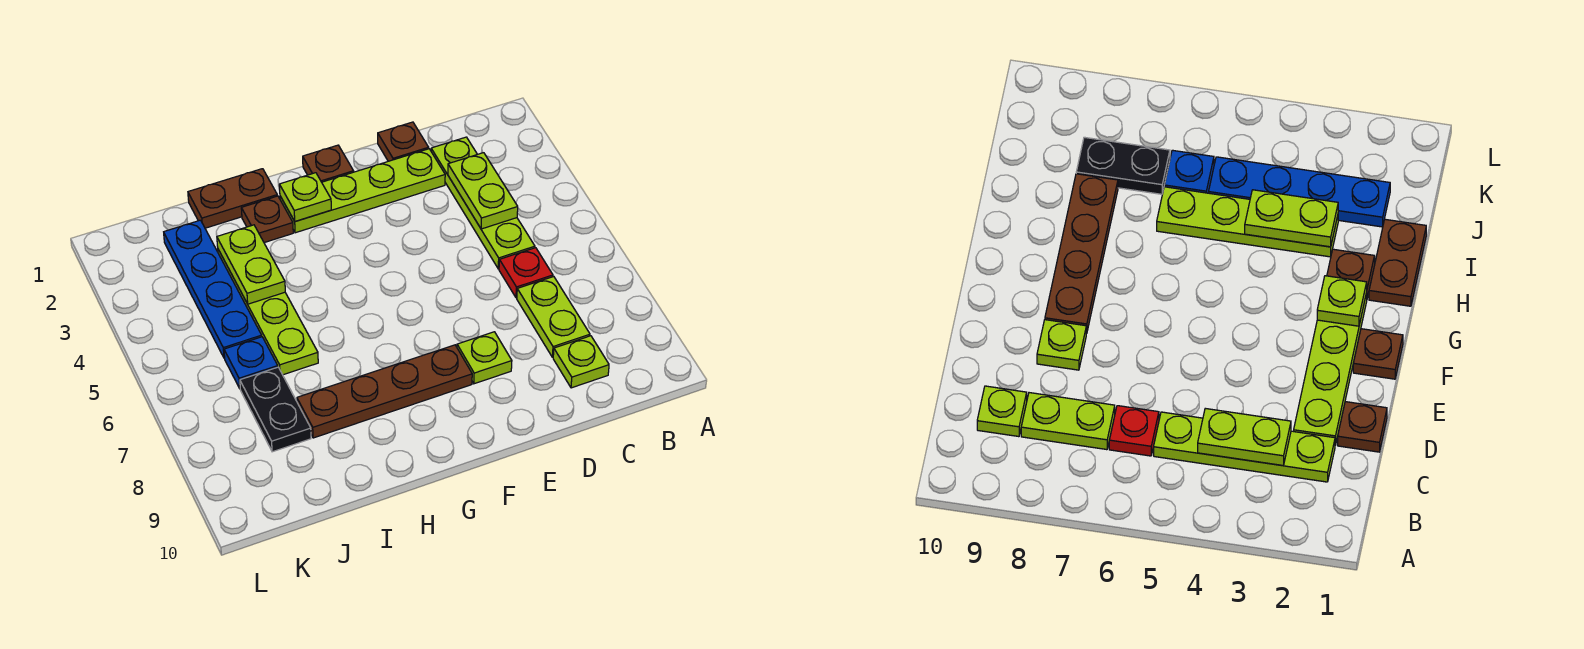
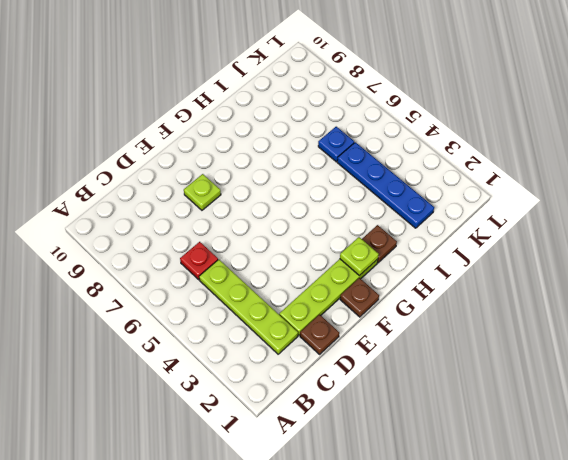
none -> lime plate C7:C8 level 1
none -> lime plate C9 level 1
none -> brown plate F8:I8 level 1

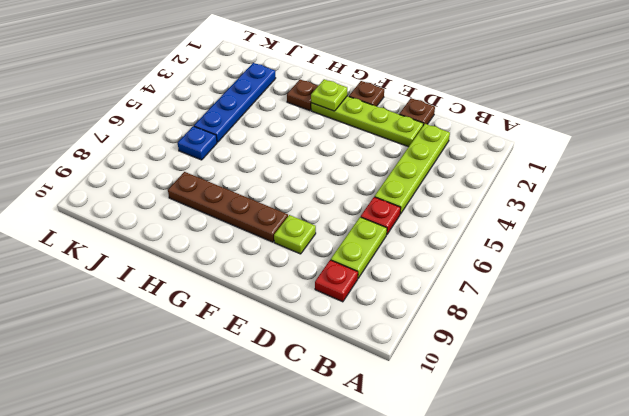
red plate C9 level 1 -> lime plate C9 level 1
none -> brown plate H1:I1 level 1
none -> lime plate I3:I6 level 1
none -> black plate J7:J8 level 1

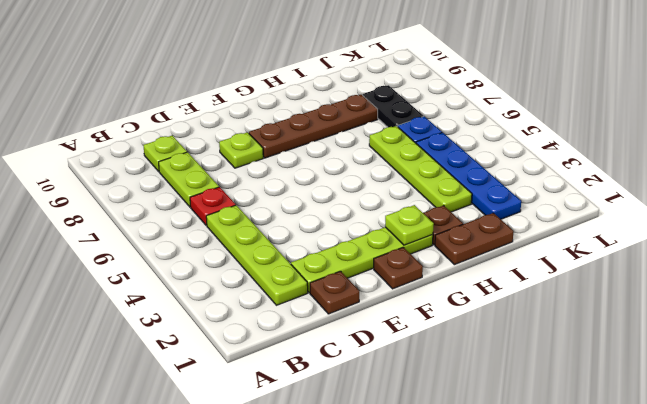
none -> lime plate C3:C4 level 2
none -> lime plate I3:I4 level 2

